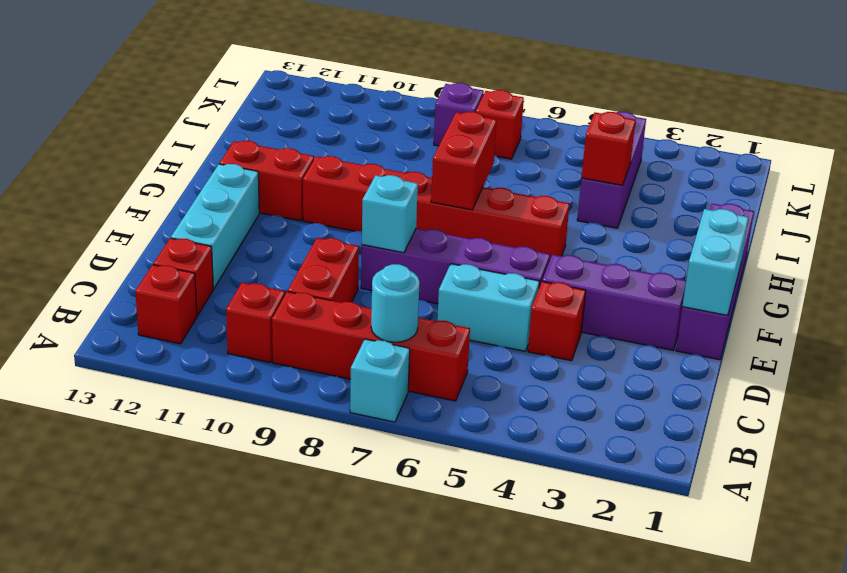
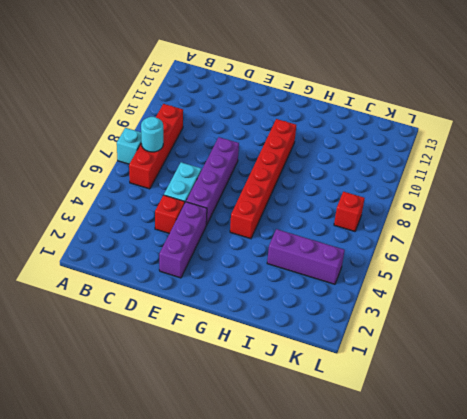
none -> red brick B10 level 1
none -> red brick B12 level 1
none -> red brick C9:D9 level 1

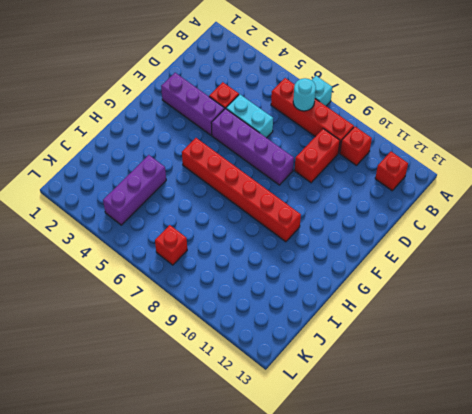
none -> red brick C12 level 1
none -> cyan brick D12:F12 level 1
none -> purple brick E1:H1 level 1

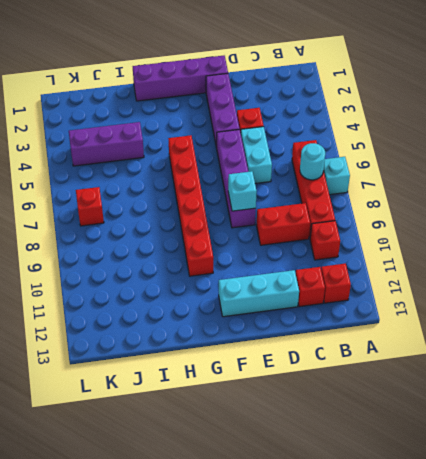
none -> red brick G11:G12 level 1
none -> purple brick K8 level 1
none -> cyan brick E1:F1 level 2

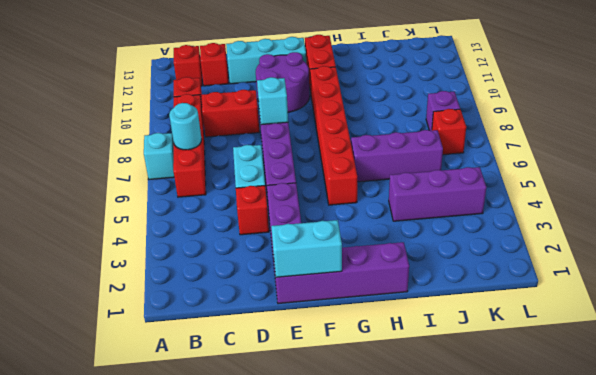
purple round brick E10:F11 level 1 -> none
purple brick H6:J6 level 1 -> none
none -> red brick G7:H7 level 2
none -> red brick I4 level 2

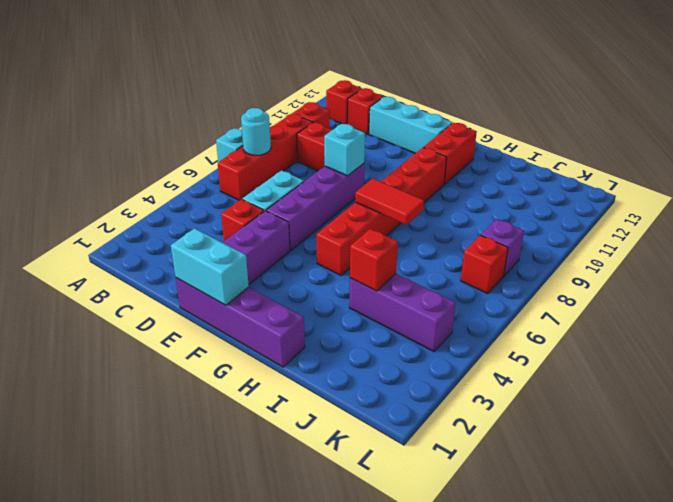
red tile G7:H7 level 2 -> red brick G7:H7 level 2

